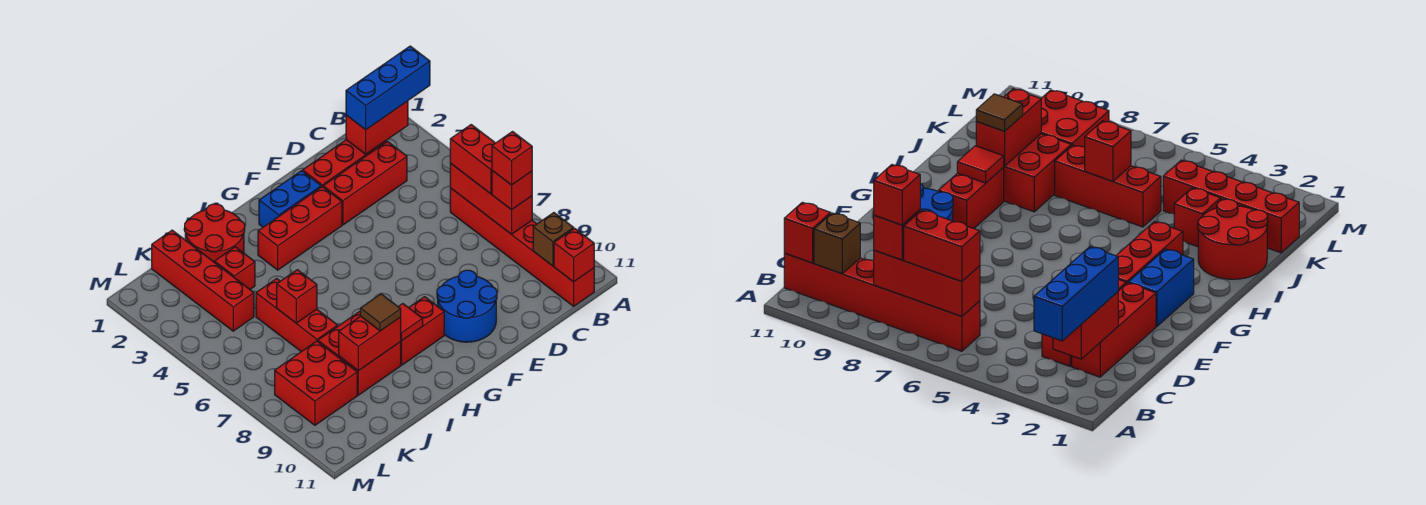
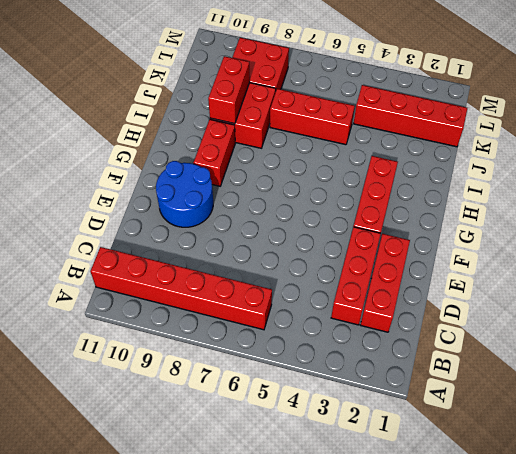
none -> blue brick F2:G2 level 1
none -> red round brick I1:J2 level 1
none -> red brick J3 level 1

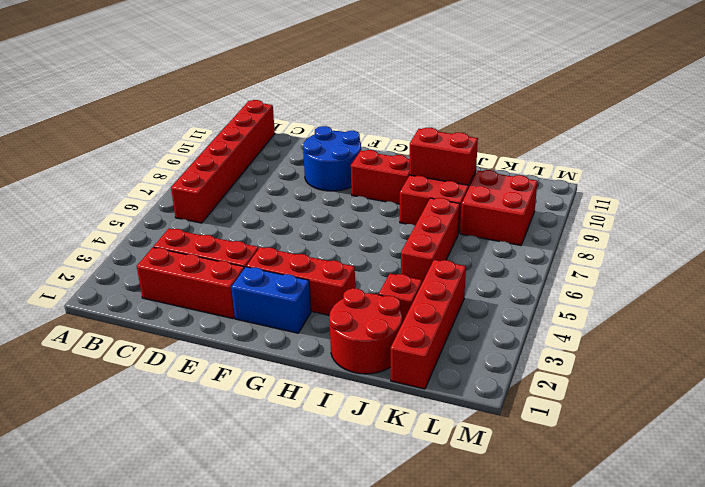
none -> red brick B2:C2 level 2
none -> red brick B6:B8 level 2
none -> brown brick B10 level 2

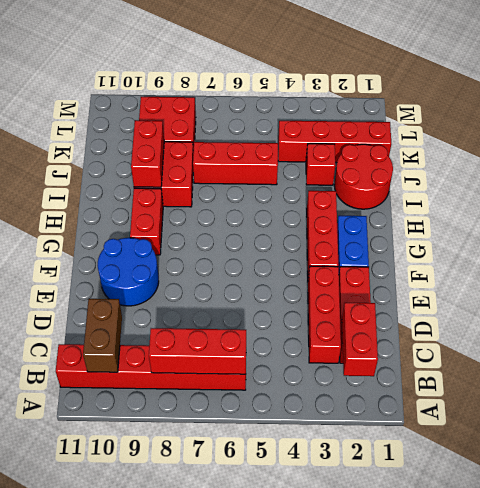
brown brick B10:C10 level 2 -> brown brick B10 level 2
none -> red brick B11 level 2
none -> red tile H9 level 2
none -> red brick J6 level 2

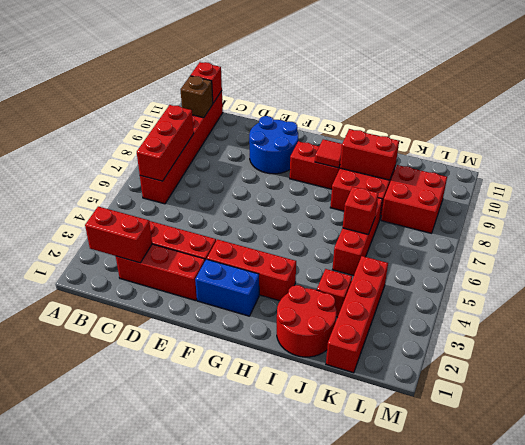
none -> blue brick A2:C2 level 3
none -> red brick B6:B7 level 3
none -> red brick B8 level 3

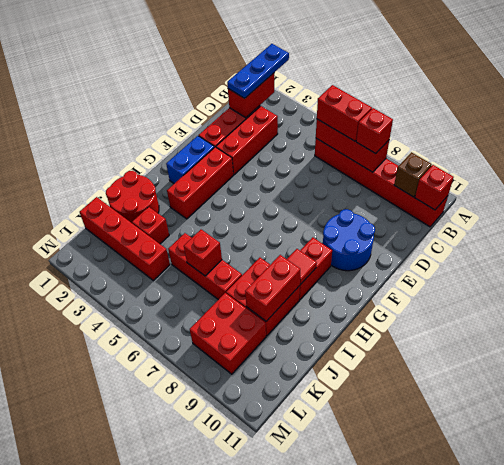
blue plate A2:C2 level 3 -> blue brick A2:C2 level 3
none -> brown tile I9 level 3
none -> red brick B8 level 4

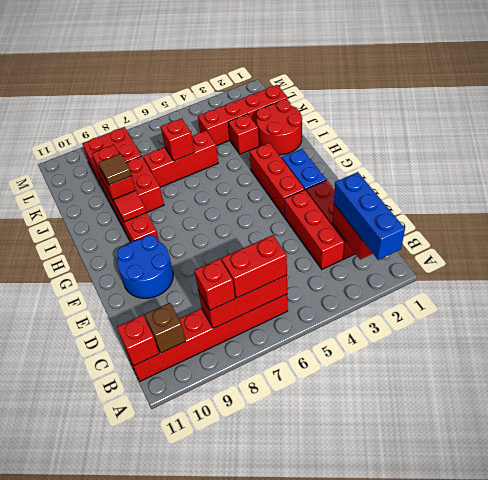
none -> red brick B8 level 4

